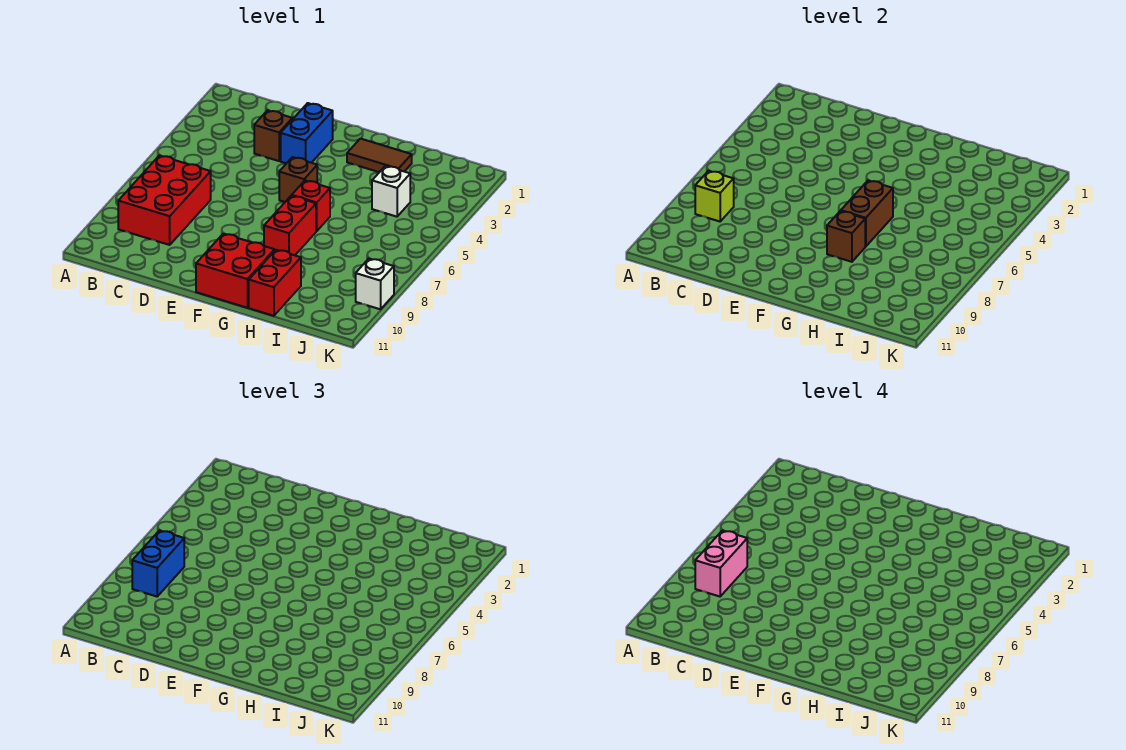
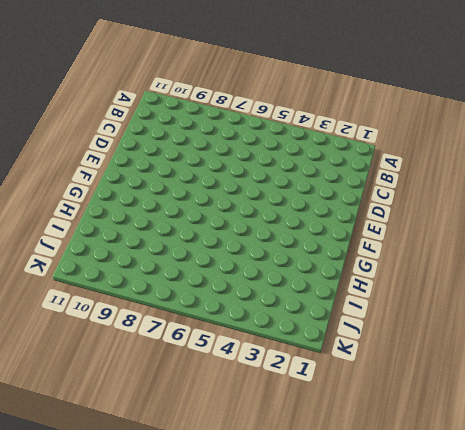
none -> red brick B7:C9 level 1
none -> brown brick D3 level 1
none -> blue brick E2:E3 level 1

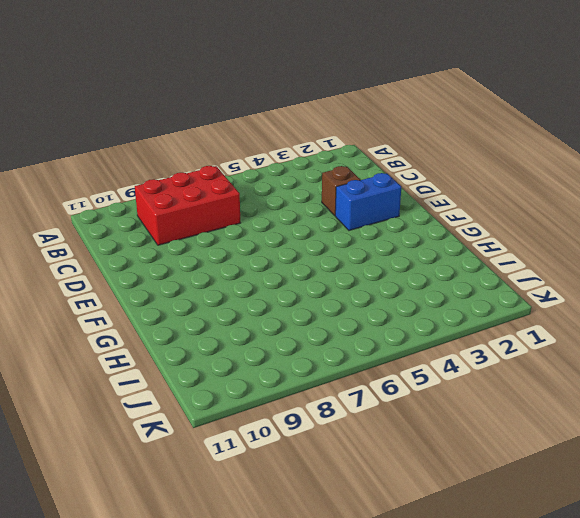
none -> brown brick F5 level 1
none -> red brick F10:G11 level 1
none -> brown tile G2:H2 level 1

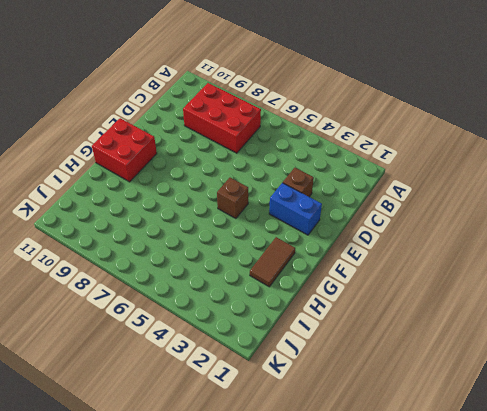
none -> red brick G6 level 1
none -> red brick G7:G8 level 1
none -> red brick H10:H11 level 1

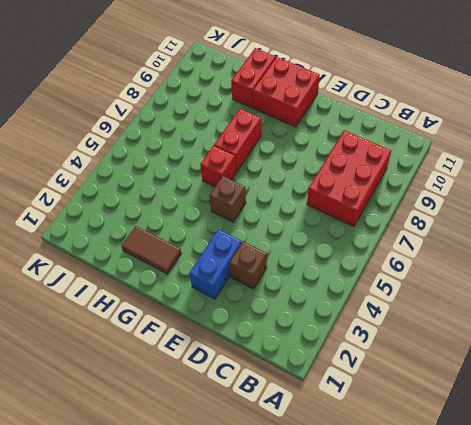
none -> white brick I4 level 1
none -> white brick K9 level 1
none -> lime brick B8 level 2

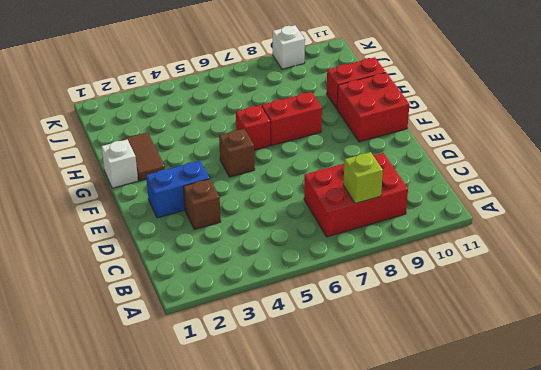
white brick G1 level 1 -> white brick I4 level 1
none -> brown brick G6:G7 level 2
none -> brown brick G8 level 2
none -> blue brick B7:B8 level 3

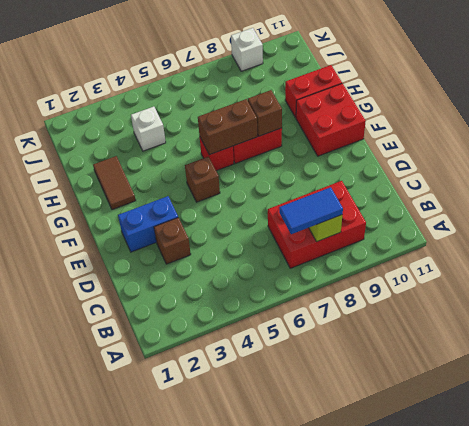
blue tile B7:B8 level 3 -> blue brick B7:B8 level 3
none -> pink brick B7:B8 level 4

